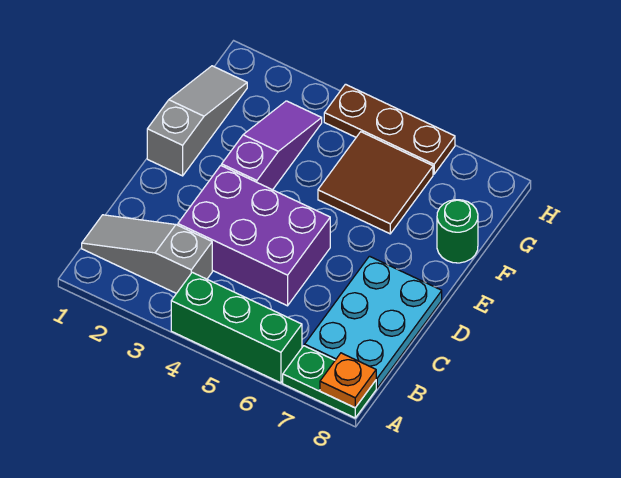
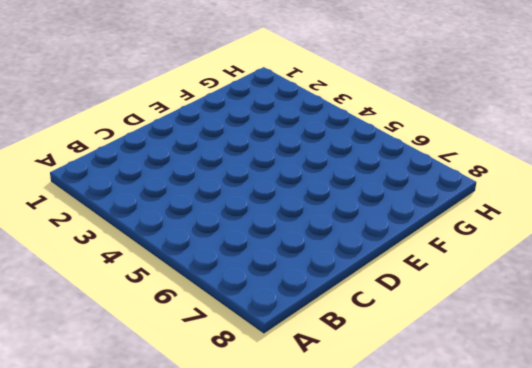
none -> green brick A4:A6 level 1
none -> green plate A7:A8 level 1

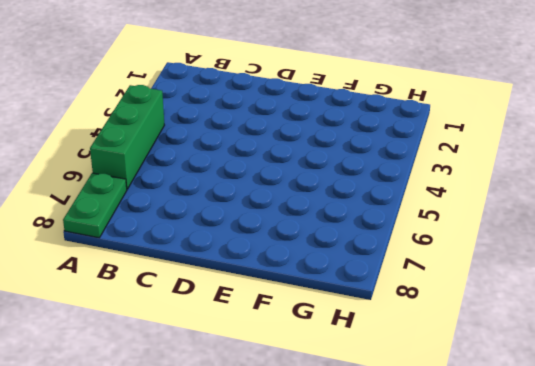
none -> grey slope B1:B3 level 1 top 3
none -> cyan plate B7:D8 level 1

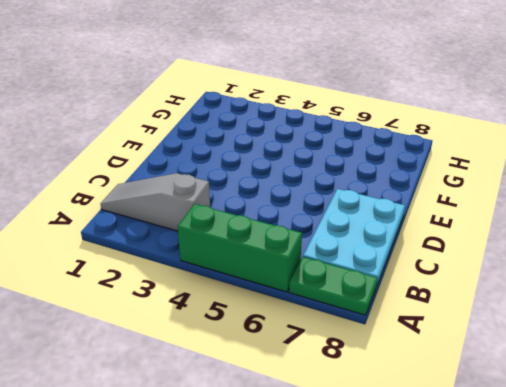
none -> purple brick C3:D5 level 1
none -> grey slope E1:G1 level 1 top E

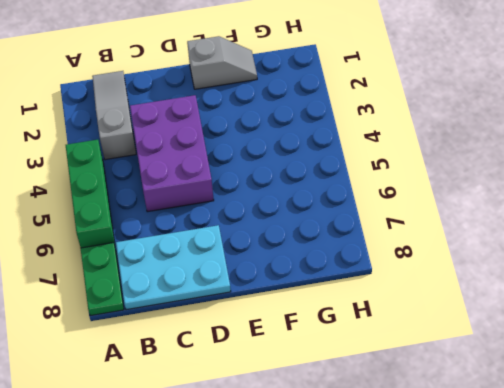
grey slope E1:F1 level 1 top E -> grey slope E1:G1 level 1 top E
none -> purple slope E3:G3 level 1 top E
none -> brown tile F5:G6 level 1

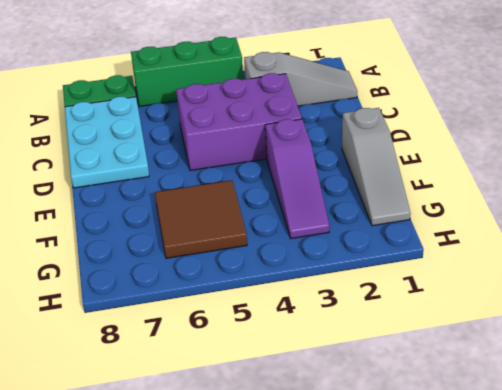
none -> green round brick F8 level 1
none -> brown plate H4:H6 level 1

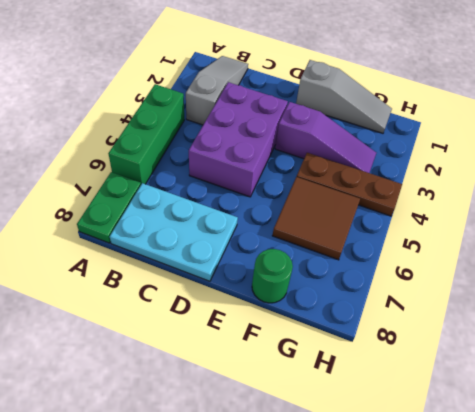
brown plate F4:H4 level 1 -> brown plate H4:H6 level 1
none -> orange plate A8 level 2

